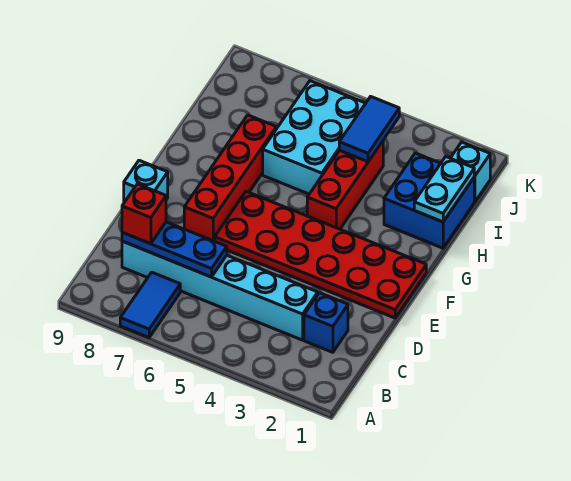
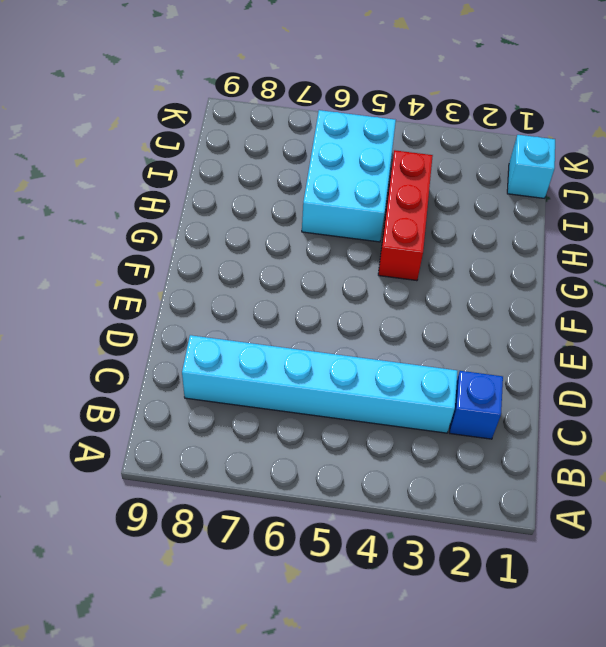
none -> blue tile A7:B7 level 1
none -> red plate E1:F6 level 1
none -> red brick E7:H7 level 1

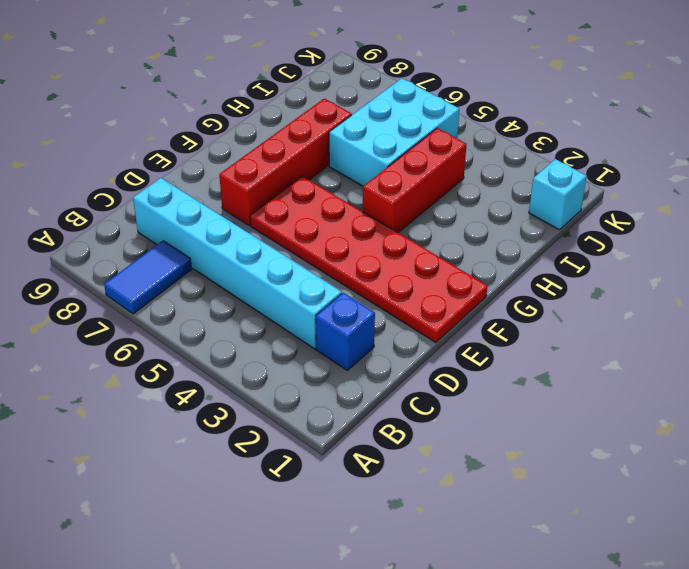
none -> cyan brick E9 level 1
none -> blue brick H1:I2 level 1
none -> blue plate C6:C8 level 2

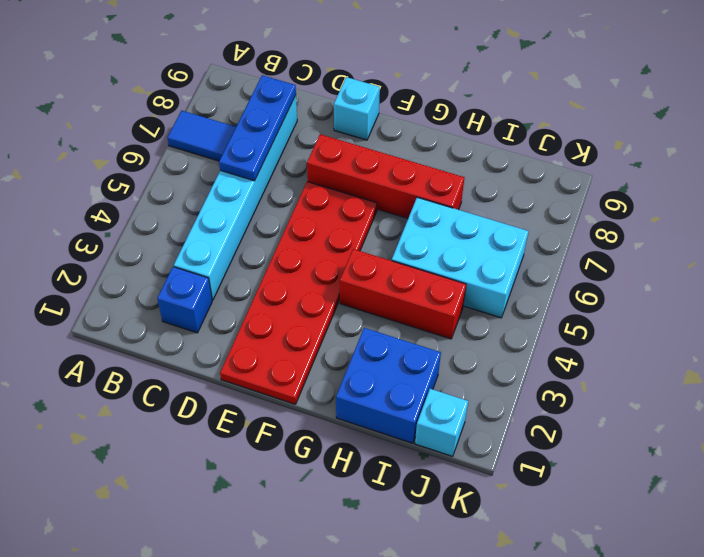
none -> cyan plate H1:I1 level 2
none -> blue tile I4:J4 level 2
none -> red brick C8 level 3

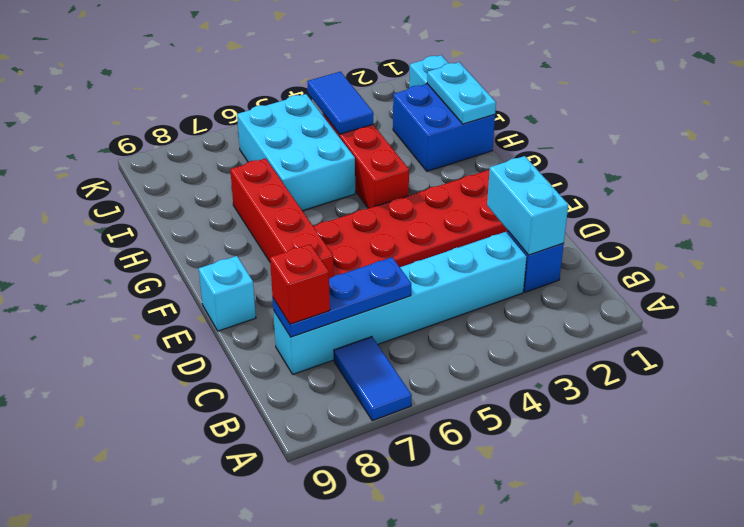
cyan brick C2:D2 level 2 -> none

